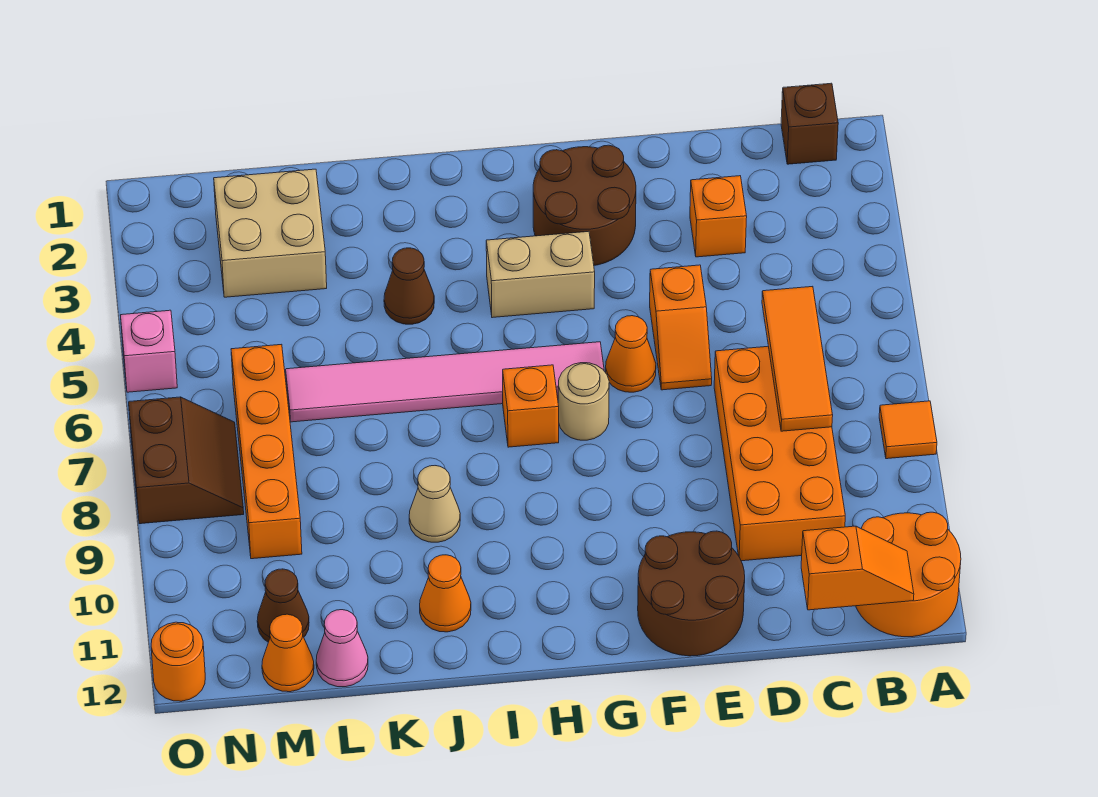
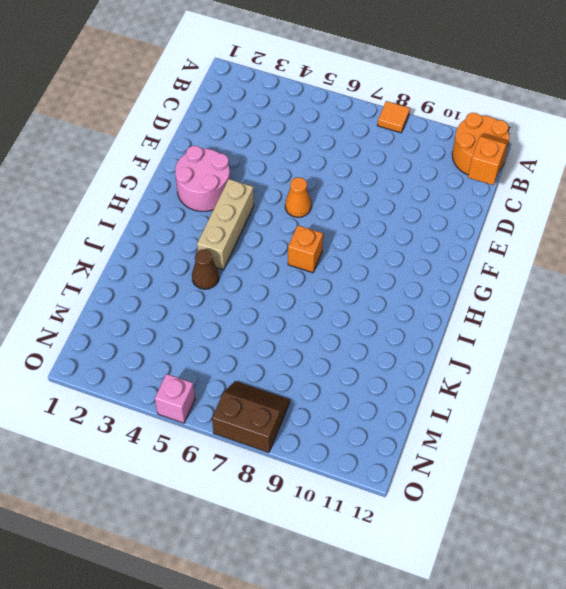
pink round brick F2:G3 level 1 -> brown round brick F2:G3 level 1
tan brick G4:I4 level 1 -> tan brick G4:H4 level 1
none -> brown brick B1 level 1
none -> orange brick C7:D10 level 1
none -> orange brick D3 level 1

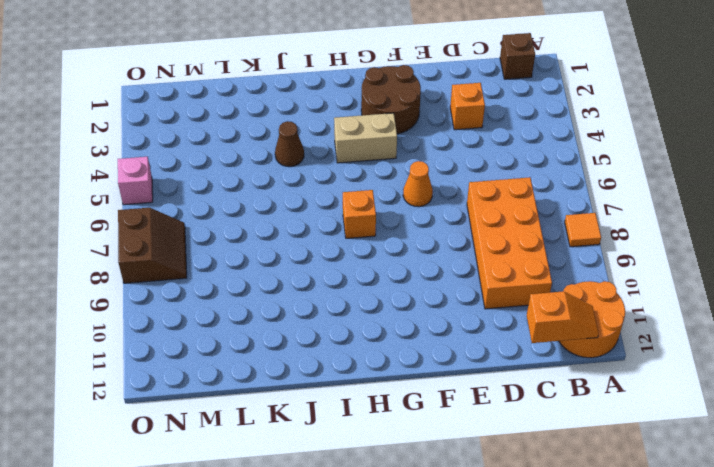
none -> orange slope E5:E6 level 1 top 5
none -> brown round brick E11:F12 level 1
none -> pink tile G6:L6 level 1

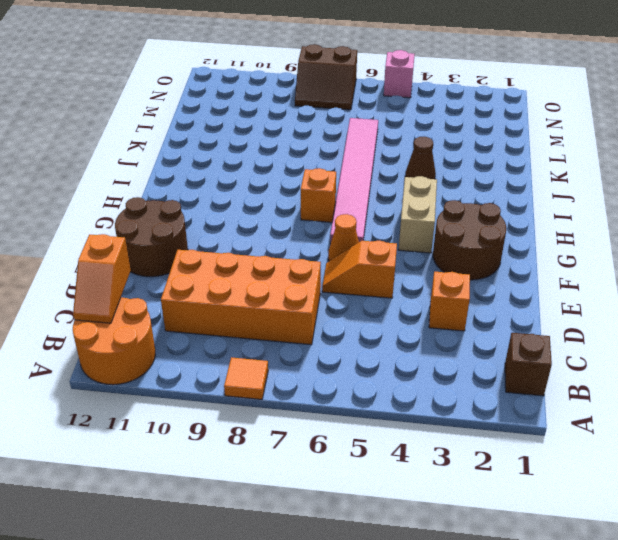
none -> tan round brick G7 level 1
none -> tan cone J9 level 1
none -> orange cone J11 level 1

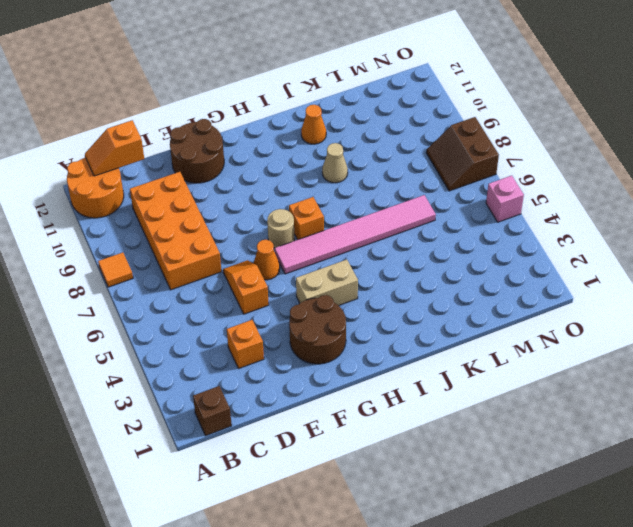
none -> brown cone J4 level 1
none -> tan brick L2:M3 level 1
none -> pink cone L12 level 1

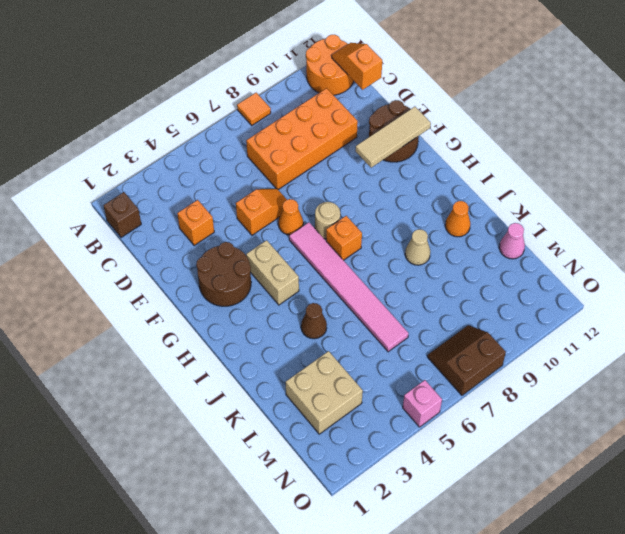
tan tile F10:F12 level 2 -> none
none -> orange brick M6:M9 level 1
none -> brown cone M11 level 1
none -> orange cone M12 level 1

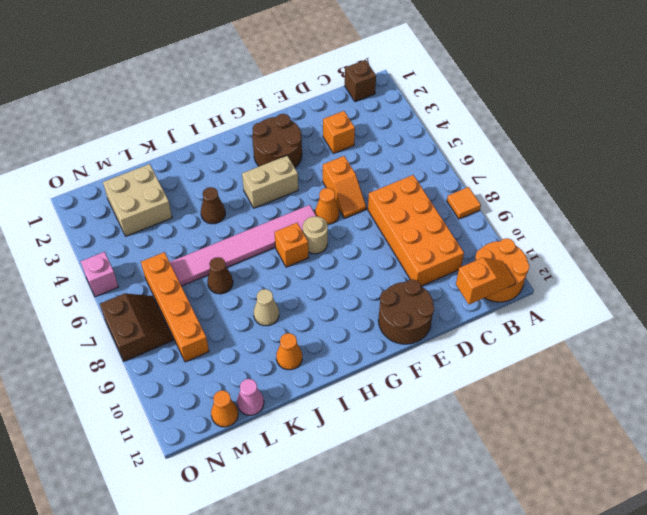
brown cone K7 level 1 -> brown cone M11 level 1
none -> orange round brick O12 level 1
none -> orange tile C6:C8 level 2

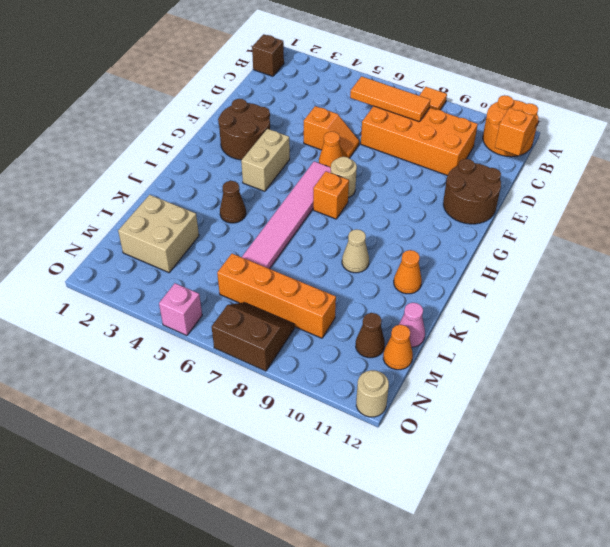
tan round brick O12 level 1 -> orange round brick O12 level 1
none -> orange brick D3 level 1

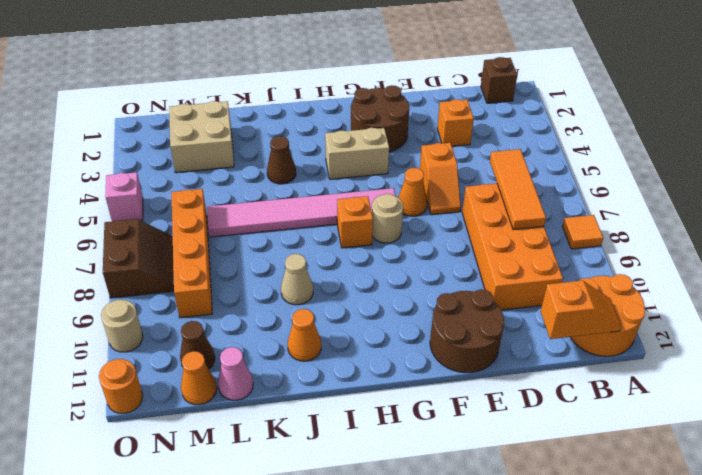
tan round brick O10 level 1 -> none

